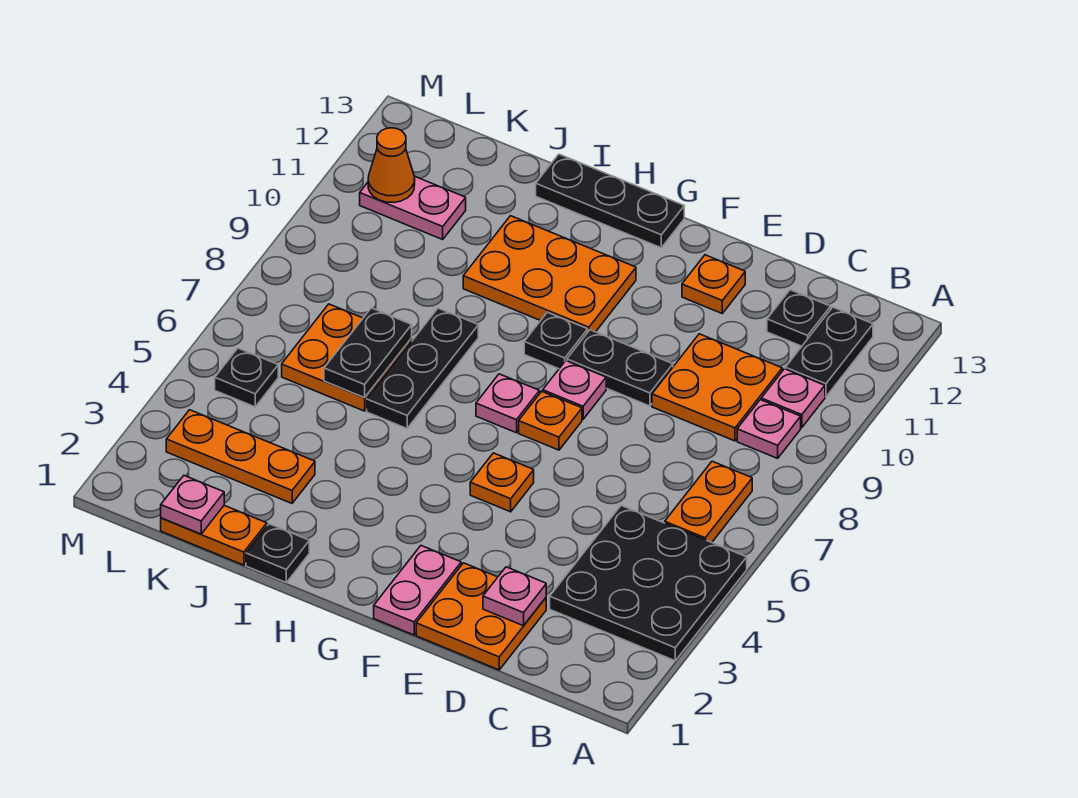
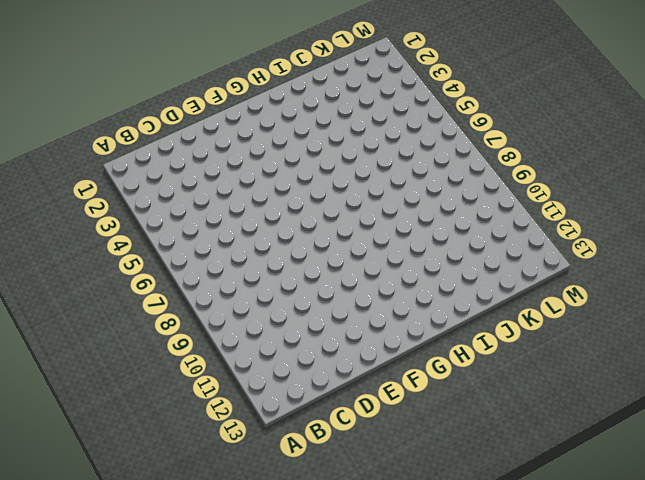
none -> black plate A3:C5 level 1
none -> orange plate B6:B7 level 1
none -> pink plate B9 level 1

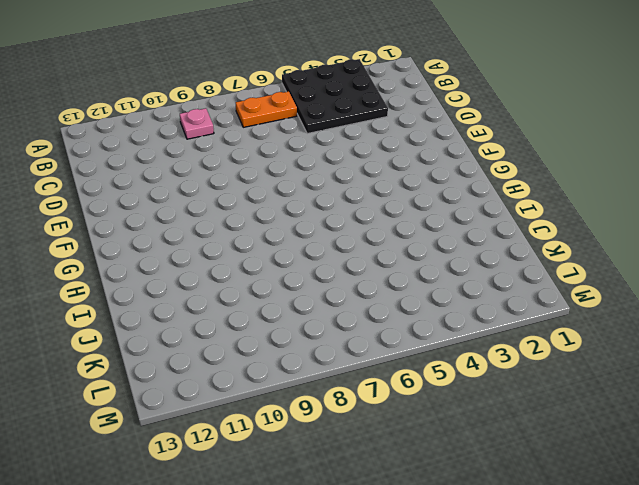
none -> pink plate B10 level 1
none -> black plate B11:B12 level 1
none -> orange plate C9:D10 level 1

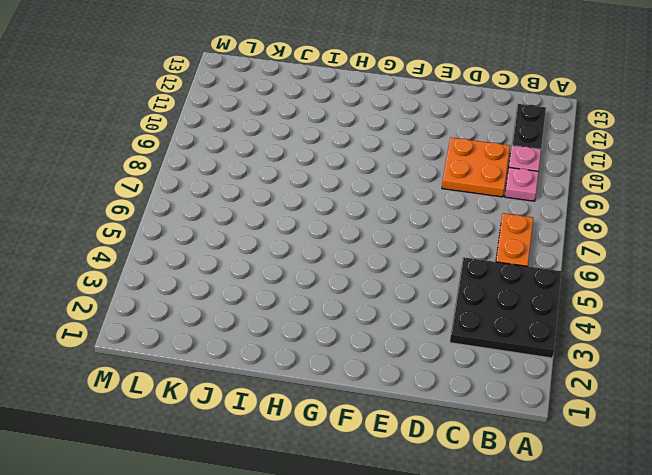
none -> black plate C12 level 1
none -> orange plate D1:E2 level 1
none -> black plate E9:F9 level 1

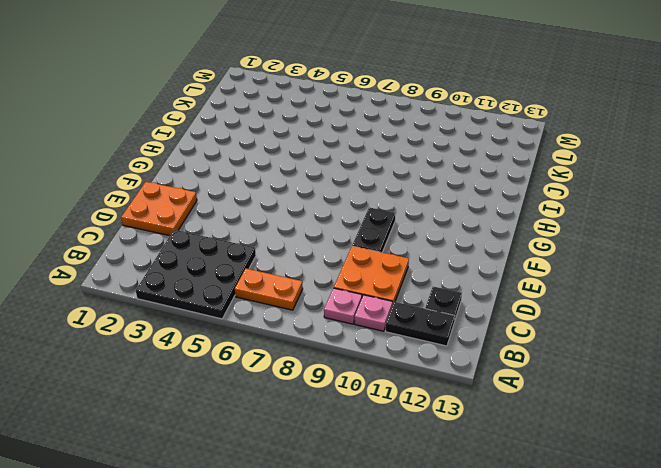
none -> orange plate E12 level 1
none -> pink plate F1:F2 level 1
none -> orange plate F5 level 1

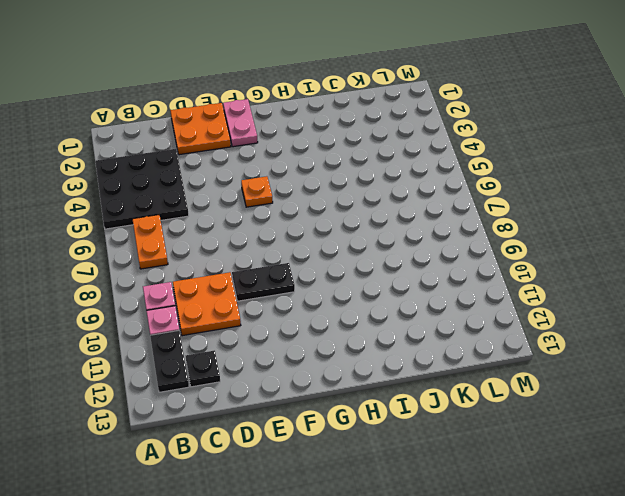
none -> orange plate E12 level 1
none -> orange plate F7 level 1
none -> pink plate F8 level 1

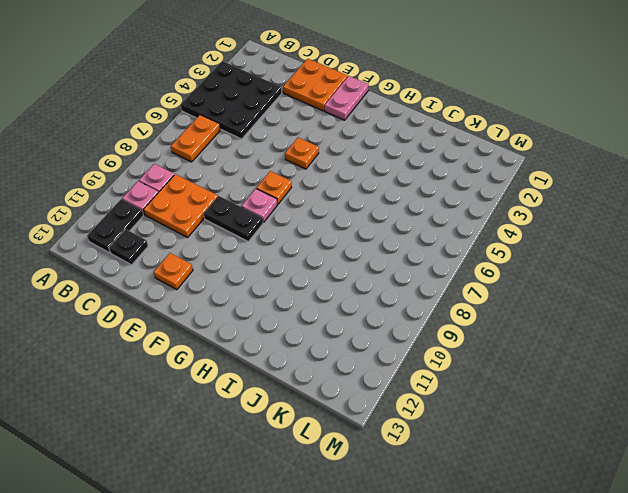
none -> pink plate G7 level 1
none -> black plate G9 level 1
none -> orange plate G10:I11 level 1

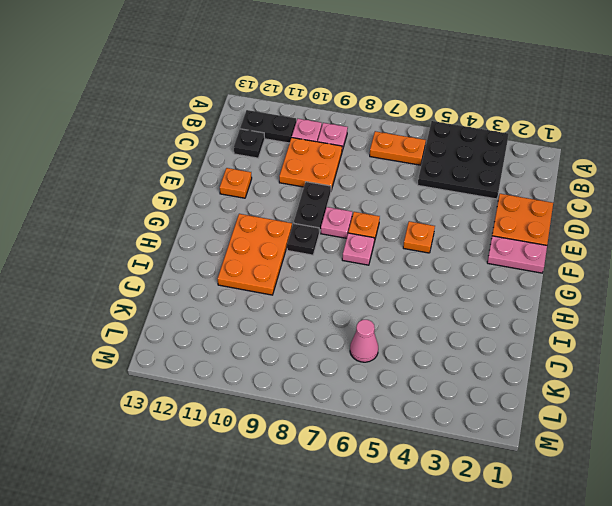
pink cone K6 level 1 -> orange plate J6:K7 level 1
none -> black plate G13:I13 level 1
none -> black plate I1 level 1
none -> black plate I6:I8 level 1

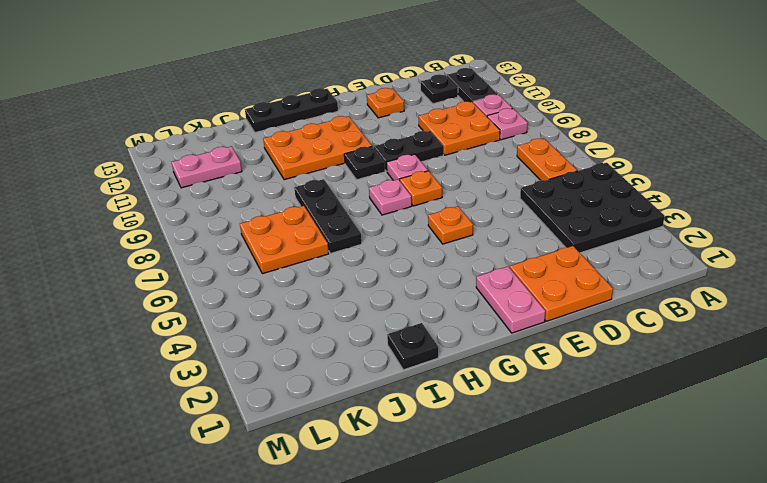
none -> orange plate J1:K1 level 1
none -> orange plate J3:L3 level 1
none -> black plate L5 level 1

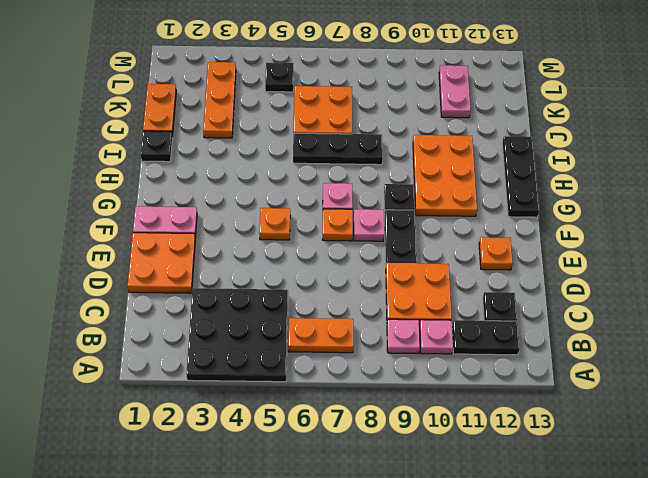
none -> pink plate D2 level 2
none -> black plate J6:J7 level 2
none -> pink plate K1 level 2

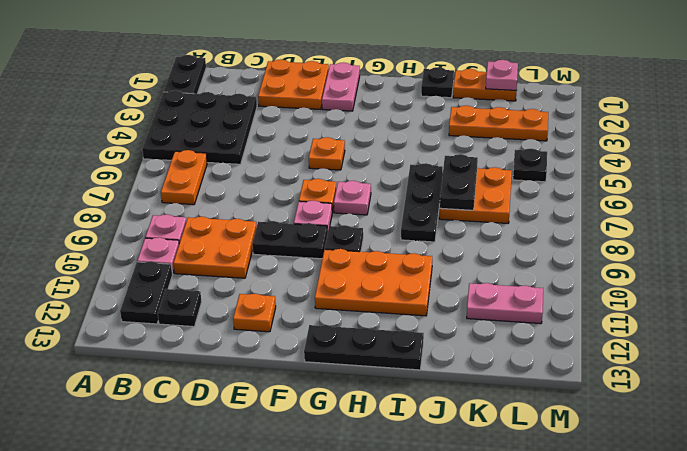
black plate A1:A2 level 1 -> none
none -> pink plate D2 level 2
none -> orange cone L11 level 2

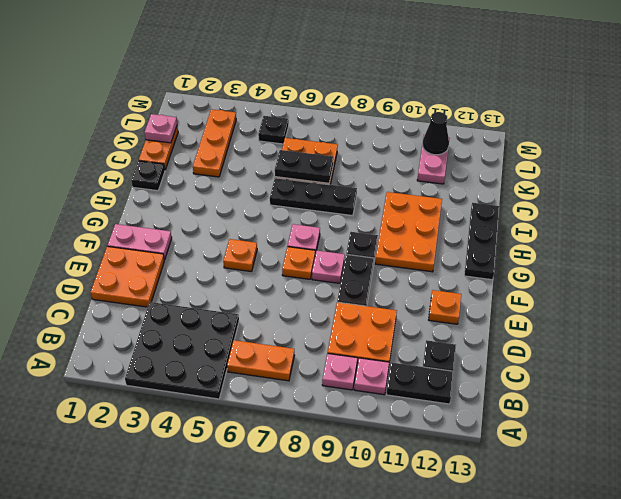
black cone L11 level 2 -> orange cone L11 level 2
none -> pink plate D2 level 2

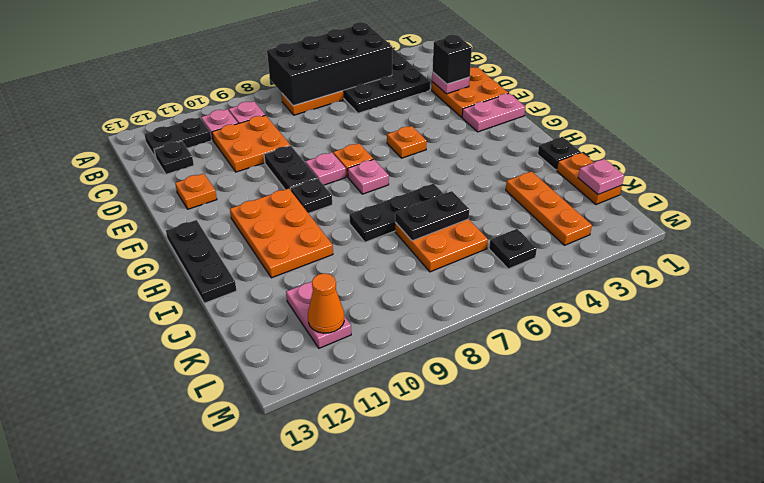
black brick A4:B7 level 2 -> none
black brick D2 level 3 -> none

